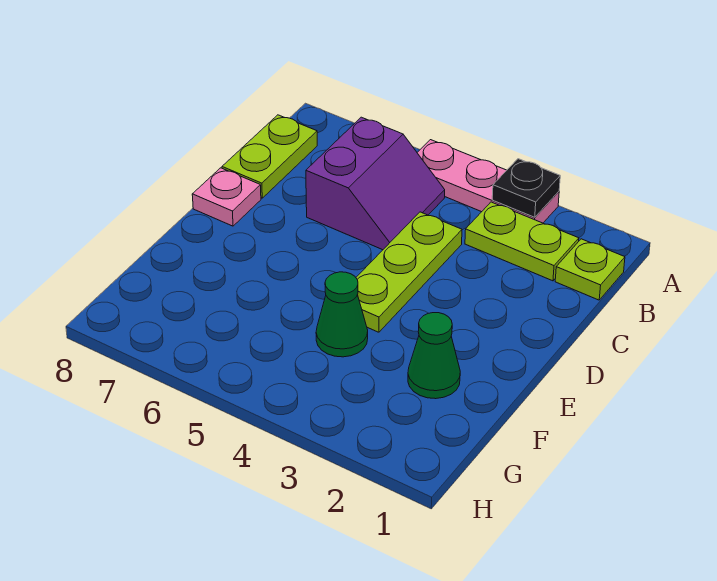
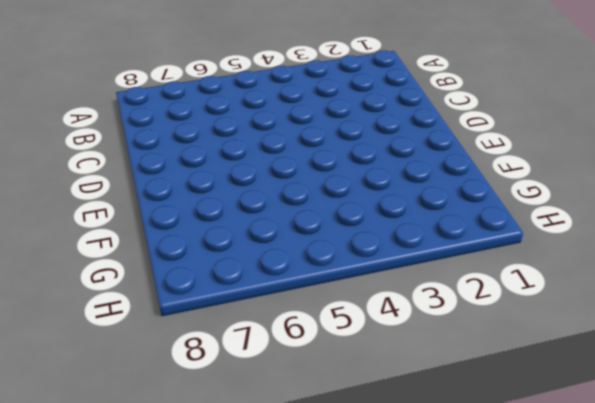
none -> pink plate A3:A5 level 1
none -> lime plate B1 level 1

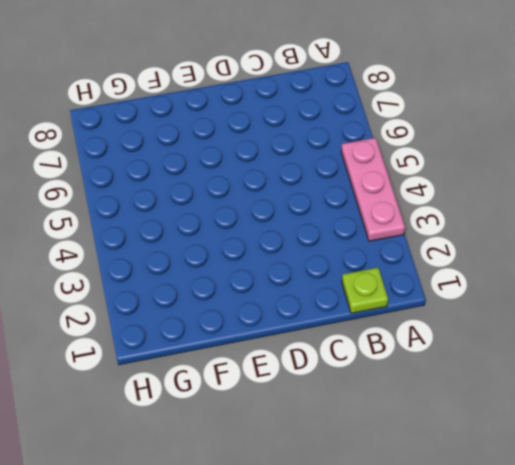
none -> lime plate B2:B3 level 1
none -> purple slope B5:C6 level 1 top 6

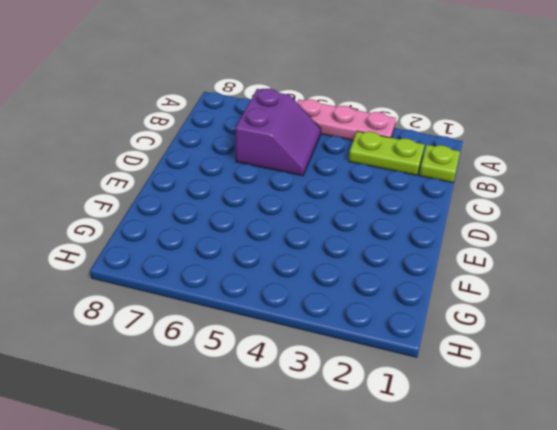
none -> lime plate B8:C8 level 1
none -> lime plate C4:E4 level 1

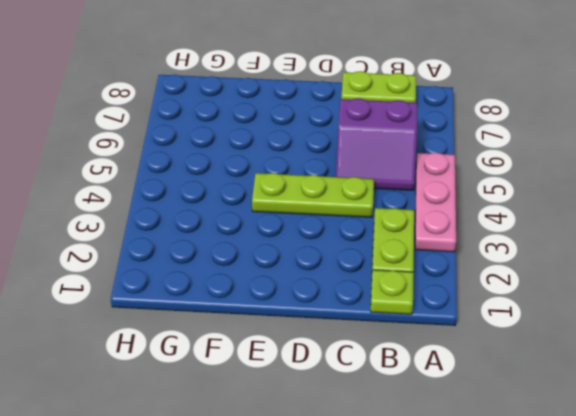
none -> pink plate D8 level 1
none -> green cone F2 level 1

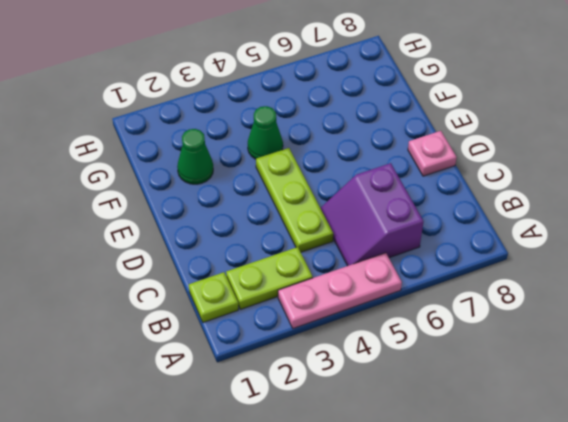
none -> lime plate B8:C8 level 1
none -> black plate A3 level 2

